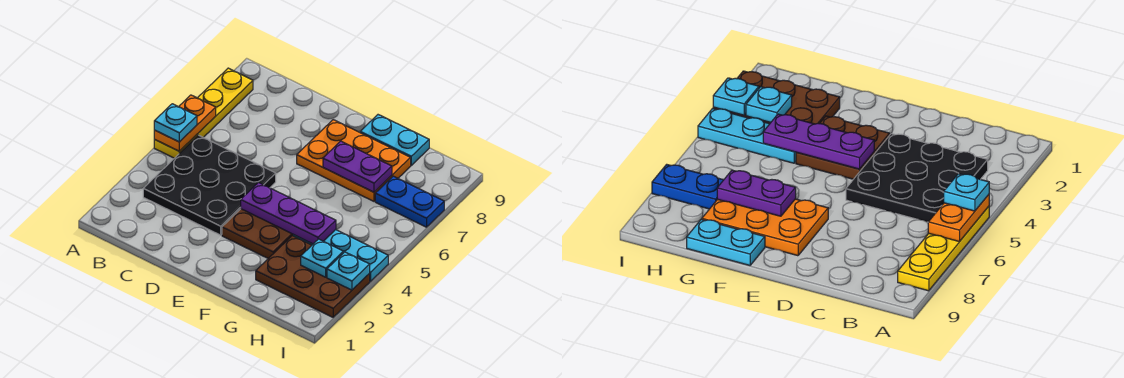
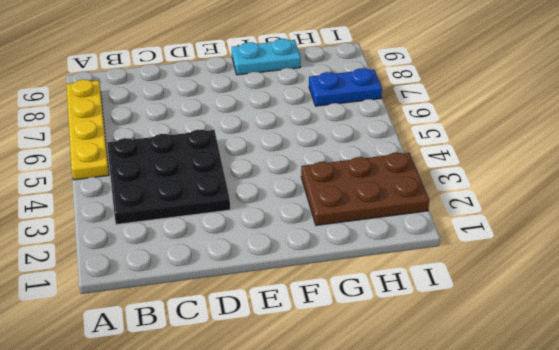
none -> brown plate E3:F4 level 1
none -> orange plate E7:G8 level 1
none -> cyan plate G4:I4 level 1

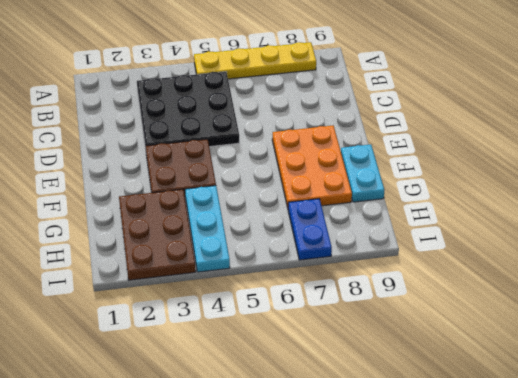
none -> orange plate A5:A6 level 2
none -> purple plate E4:G4 level 2
none -> purple plate F7:G7 level 2

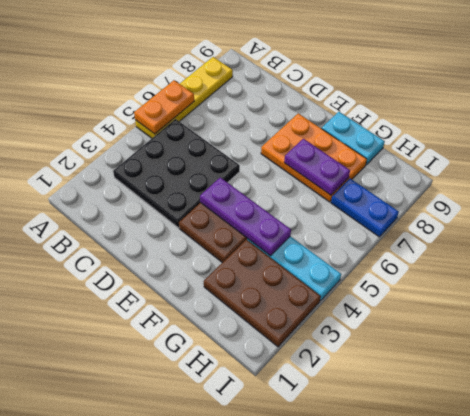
none -> cyan plate H3 level 2
none -> cyan plate I3 level 2
none -> cyan plate A5 level 3

